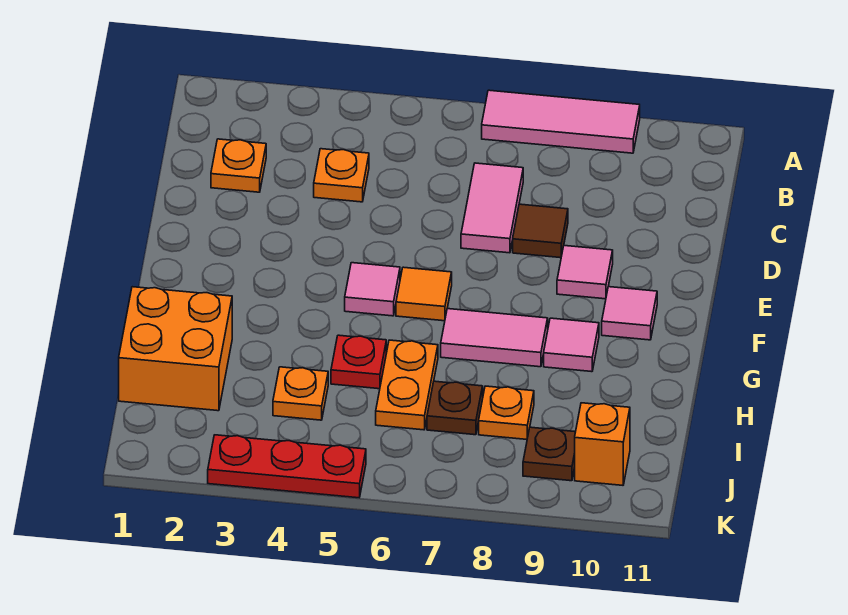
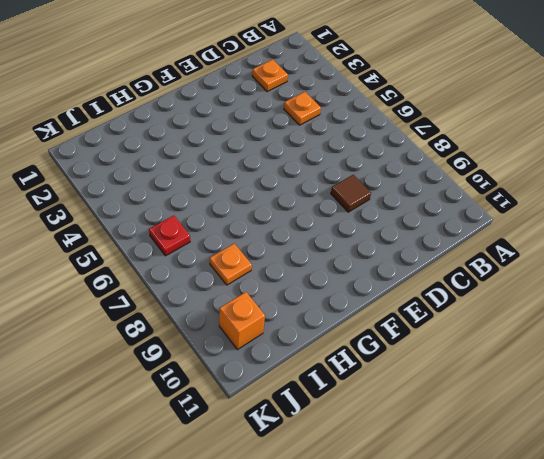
red plate J6 level 1 -> red plate H5 level 1
none -> pink tile A7:A9 level 1
none -> pink tile C7:D7 level 1
none -> pink tile E9 level 1

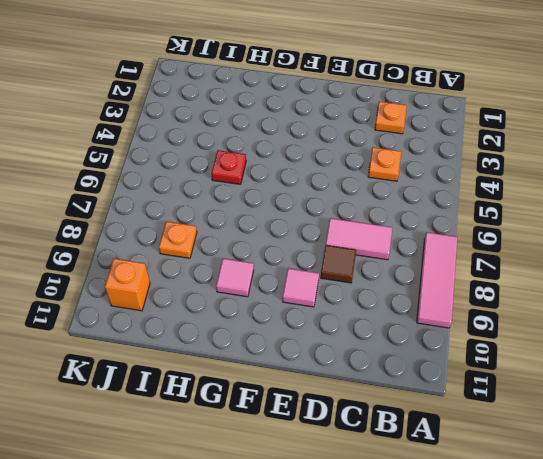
none -> pink tile F5 level 1
none -> orange tile F6 level 1
none -> pink tile F10 level 1

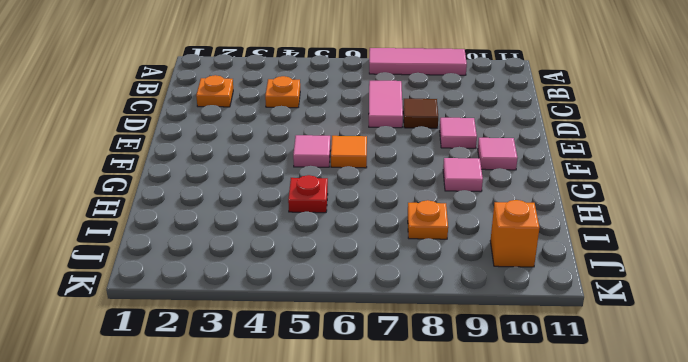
none -> pink tile G7:G8 level 1
none -> orange brick H1:I2 level 1
none -> orange plate H6:I6 level 1

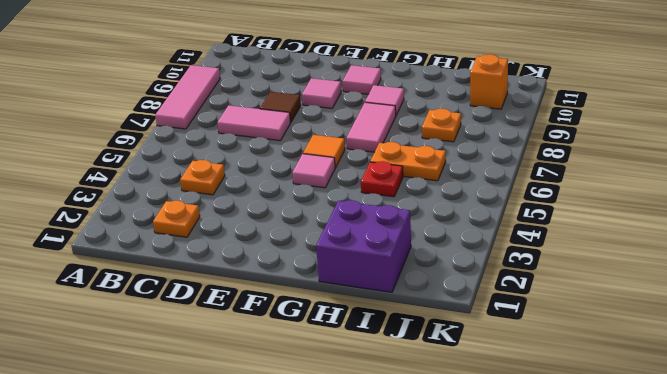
purple brick H1:I2 level 1 -> orange brick H1:I2 level 1
none -> orange plate I4 level 1
none -> brown plate I7 level 1
none -> brown plate J9 level 1

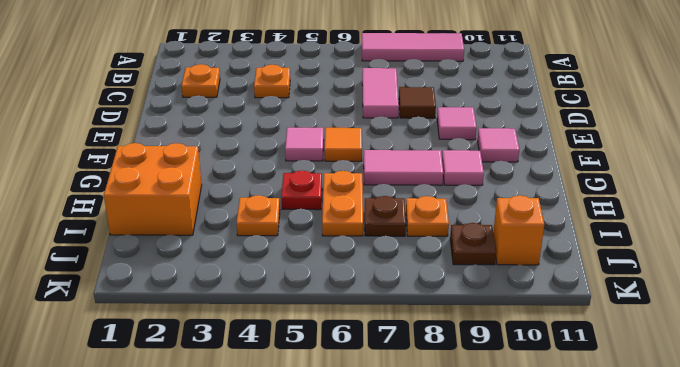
none -> red plate K3:K5 level 1

